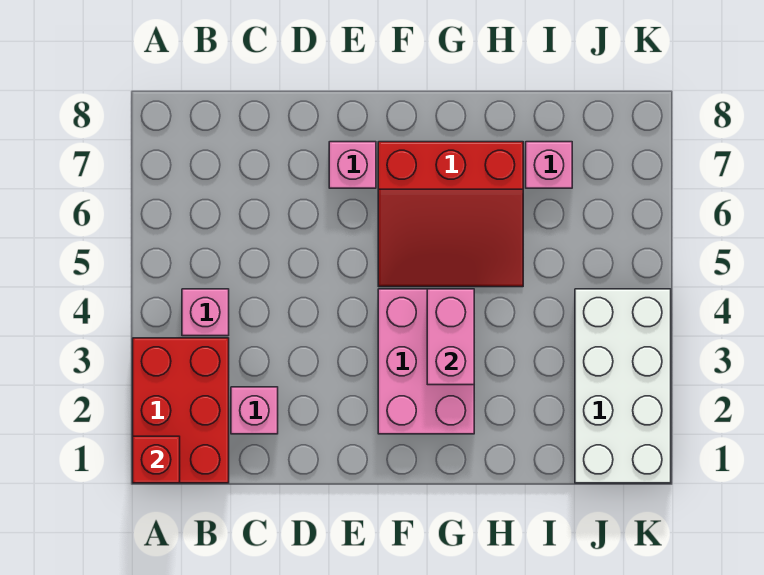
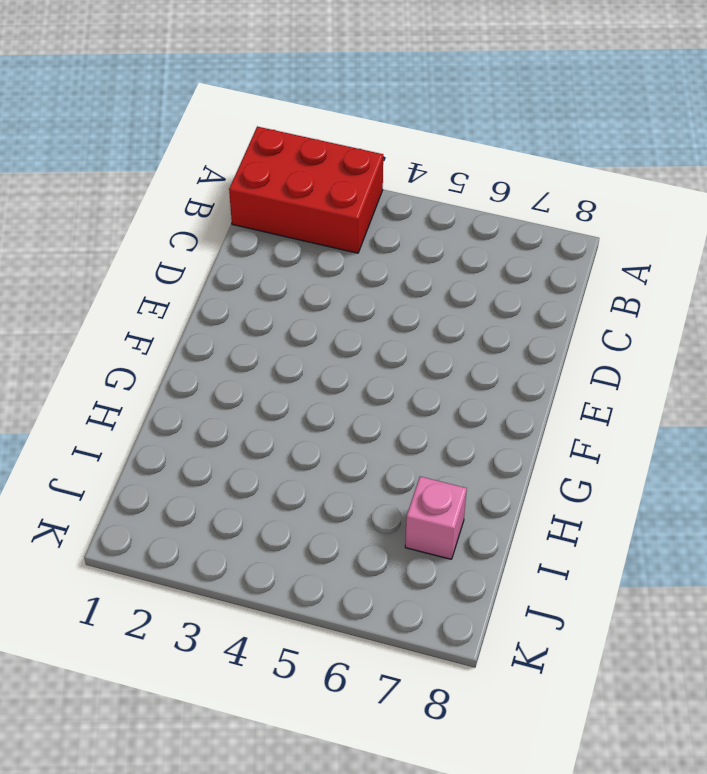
none -> pink brick B4 level 1
none -> pink brick C2 level 1

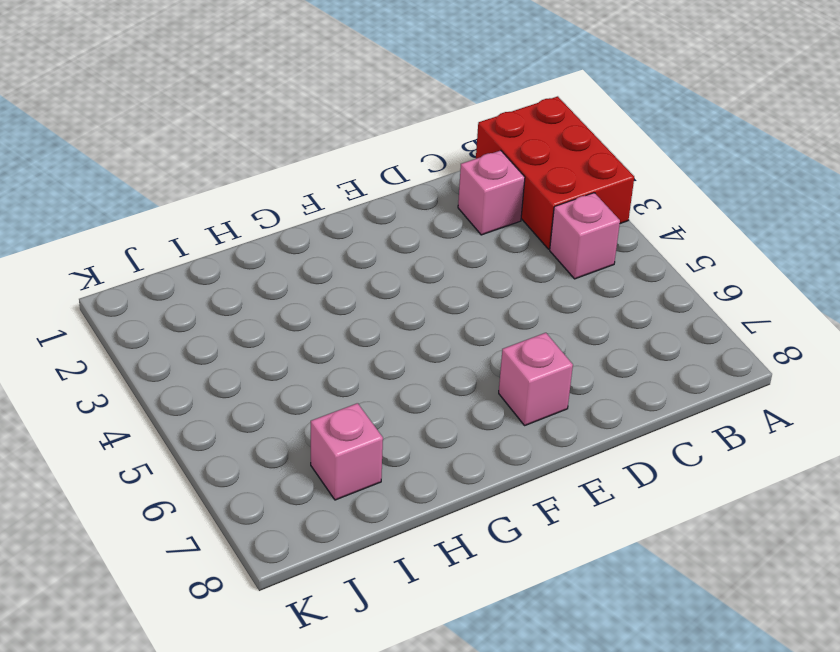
none -> pink brick F2:G4 level 1
none -> red slope F5:H7 level 1 top 7

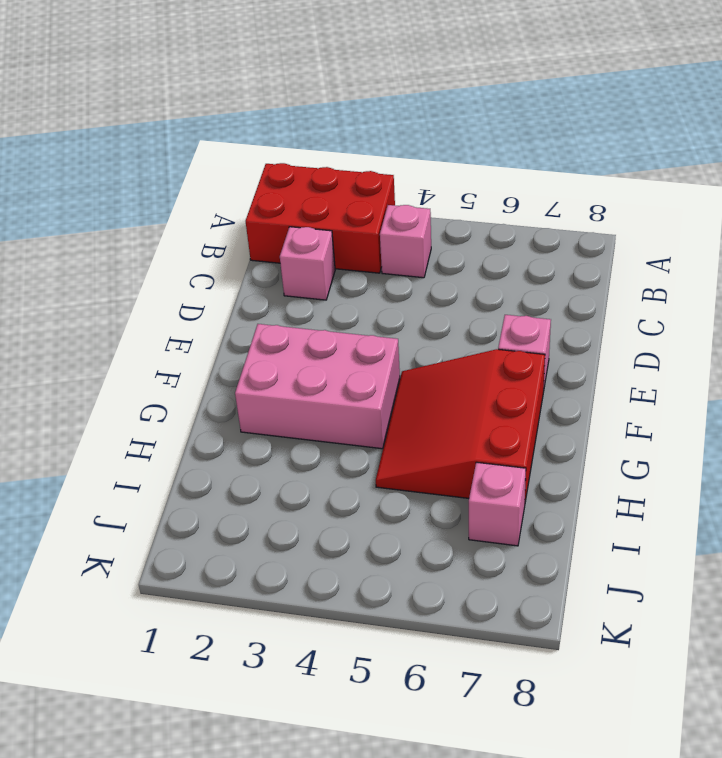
none -> white brick J1:K4 level 1
none -> red brick A1 level 2

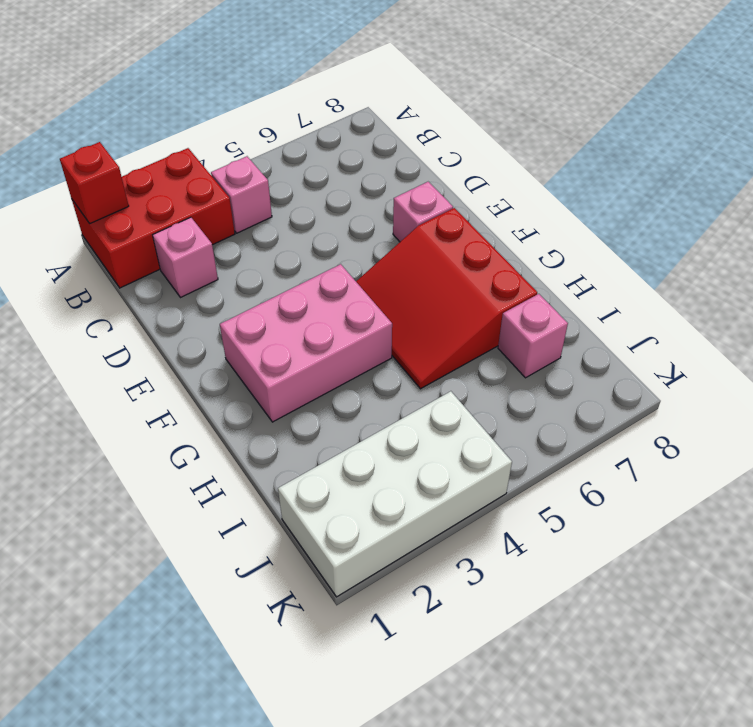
none -> pink brick G3:G4 level 2

